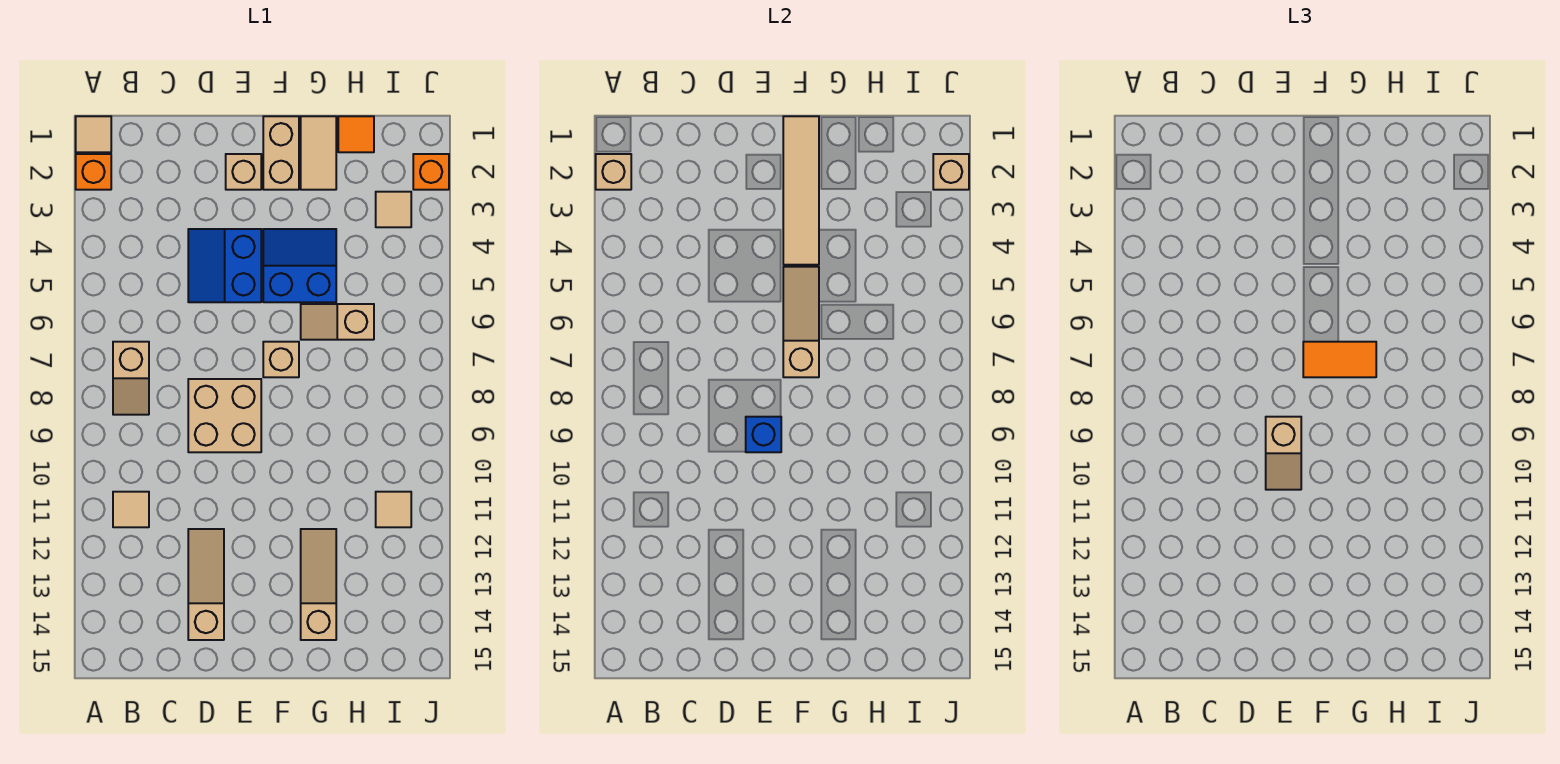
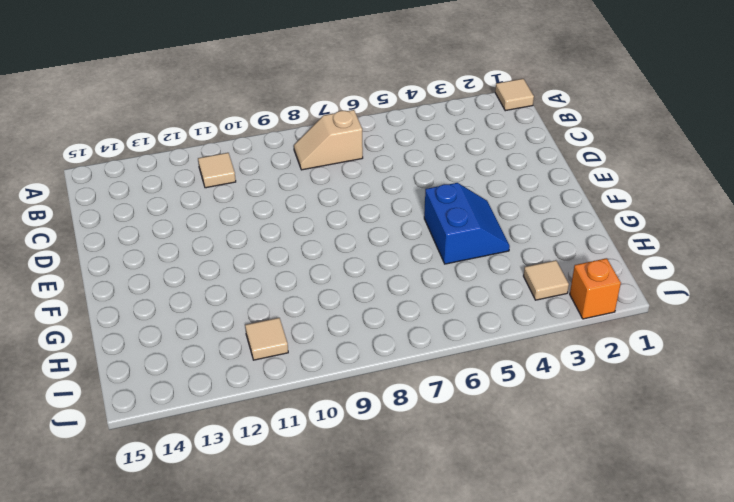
none -> orange brick A2 level 1
none -> blue slope D4:E5 level 1 top E
none -> tan brick D8:E9 level 1

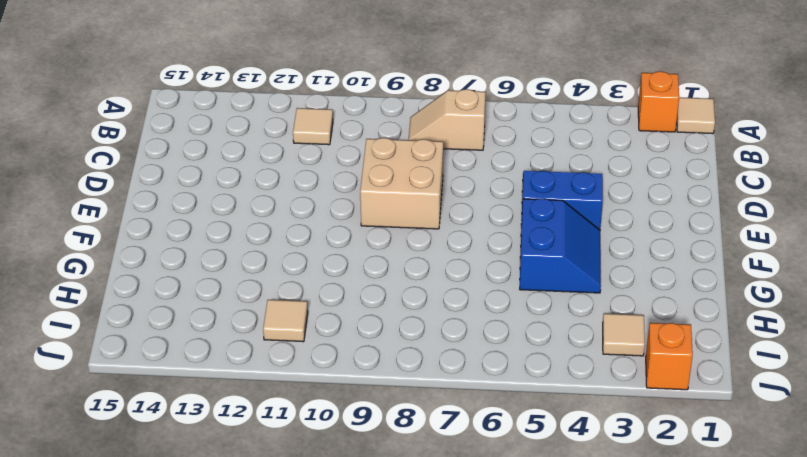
none -> tan slope D12:D14 level 1 top 14
none -> tan brick E2 level 1
none -> tan brick F1:F2 level 1

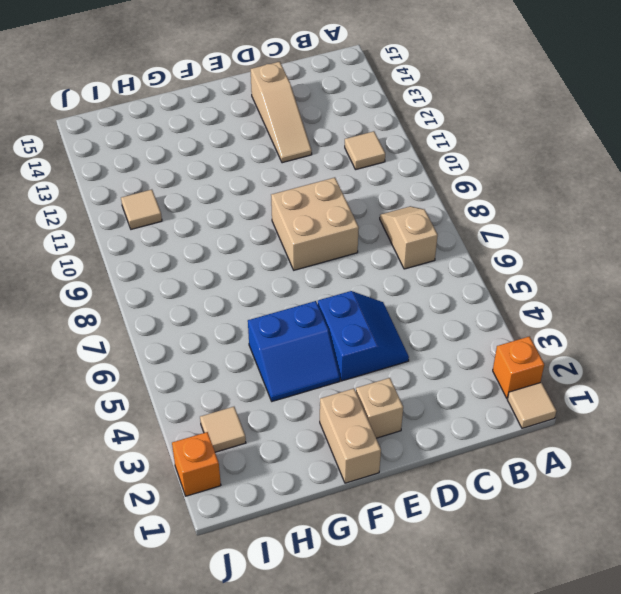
none -> tan brick F7 level 1
none -> tan tile G1:G2 level 1
none -> tan slope G6:H6 level 1 top H

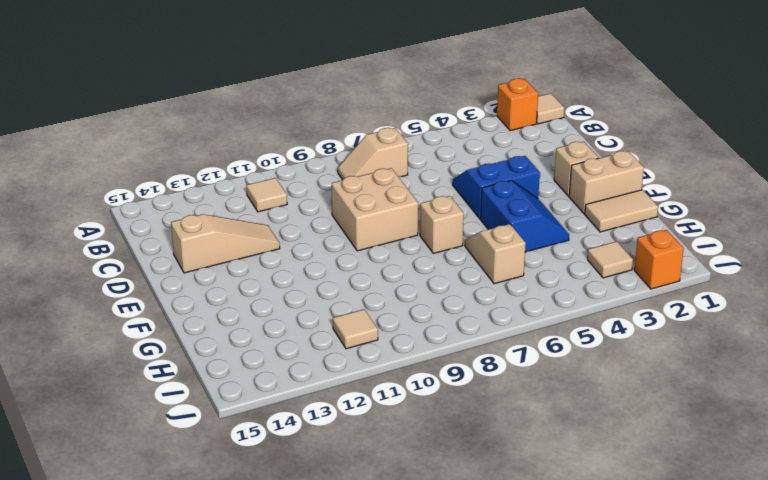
none -> tan slope G12:G14 level 1 top 14
none -> orange tile H1 level 1
none -> tan brick A2 level 2

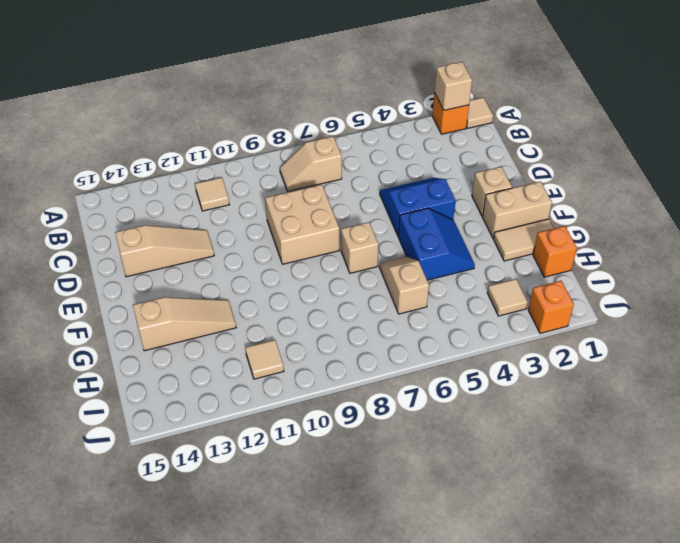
orange brick H1 level 1 -> orange tile H1 level 1
none -> blue brick E9 level 2
none -> tan tile F1:F4 level 2
none -> tan slope F5:F7 level 2 top 7

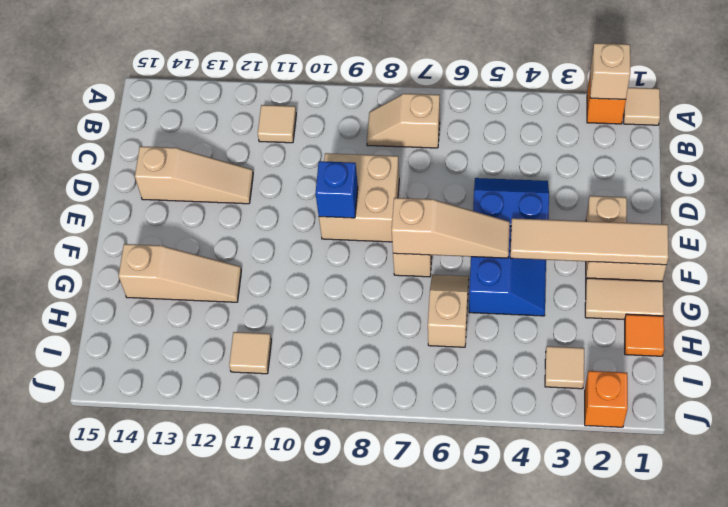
none -> tan brick J2 level 2
none -> tan slope E9:E10 level 3 top 9
none -> orange tile F7:G7 level 3

